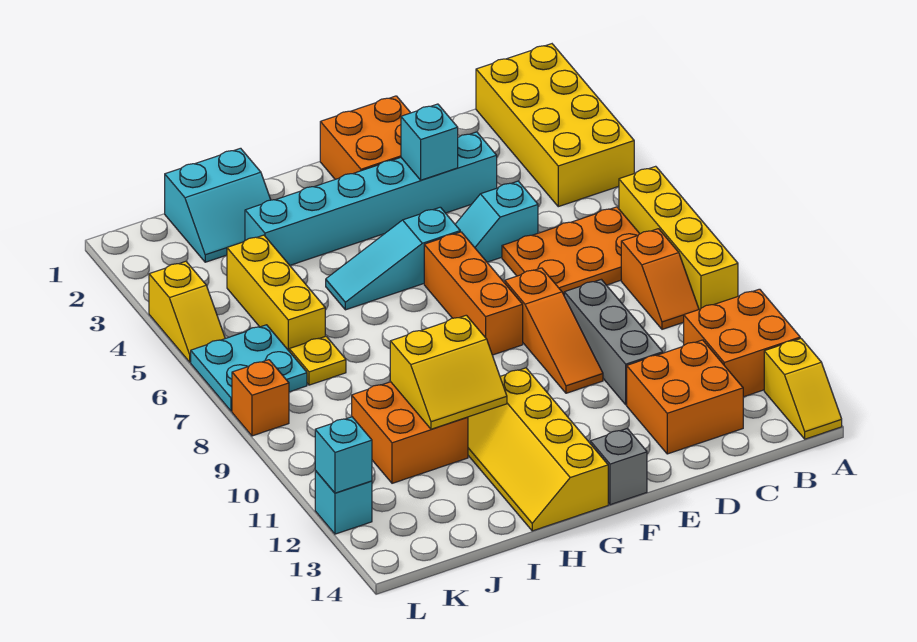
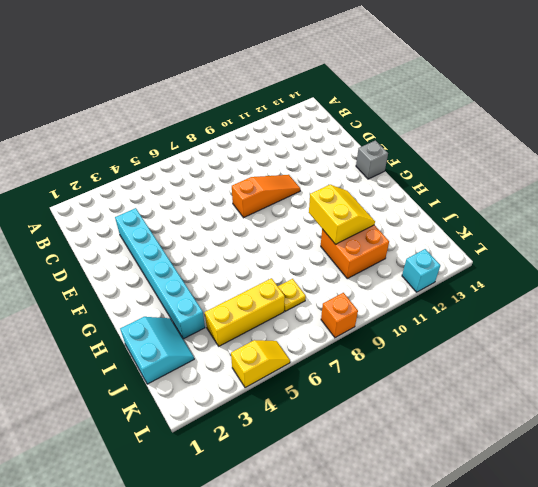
none -> yellow brick A1:B4 level 1
none -> yellow brick A6:A9 level 1
none -> orange brick A11:B12 level 1

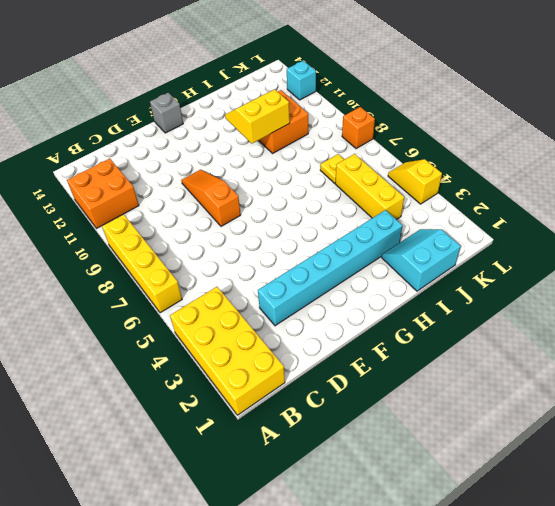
none -> yellow slope A13:A14 level 1 top 13
none -> orange plate B6:D7 level 1
none -> orange slope B8:B9 level 1 top 8

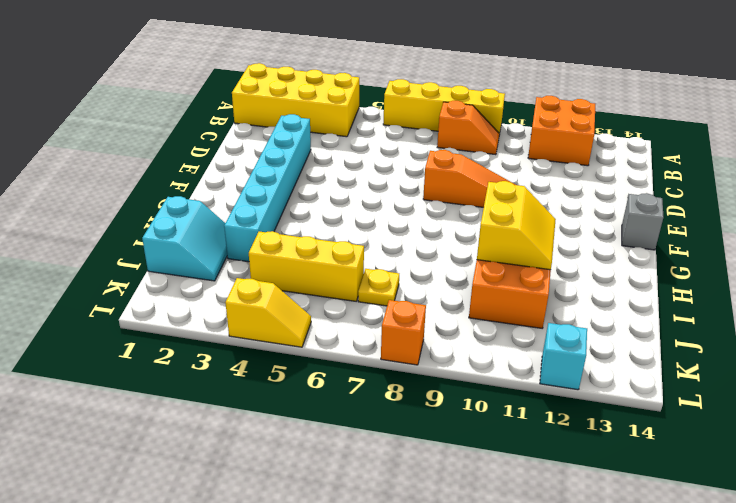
none -> yellow slope A13:A14 level 1 top 13
none -> orange plate B6:D7 level 1
none -> orange brick C12:D13 level 1

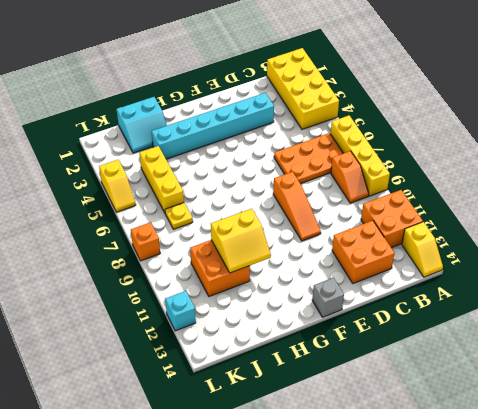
none -> cyan slope D5:E5 level 1 top D
none -> grey brick D9:D11 level 1
none -> orange brick E1:F2 level 1

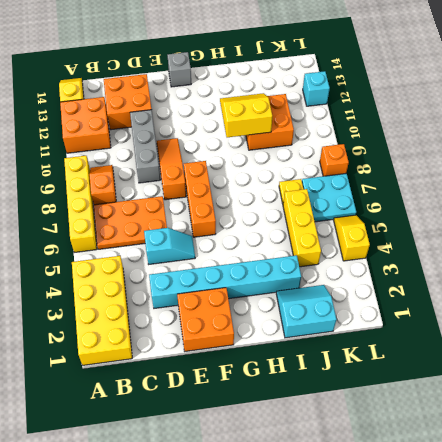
none -> cyan slope F5:H5 level 1 top F
none -> yellow slope G11:H14 level 1 top G
none -> cyan brick E3 level 2

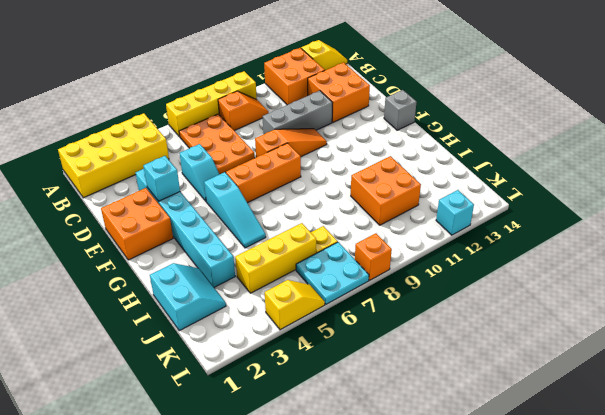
none -> yellow slope G11:H14 level 1 top G
none -> yellow slope H10:I11 level 2 top 10
none -> cyan brick L12 level 2

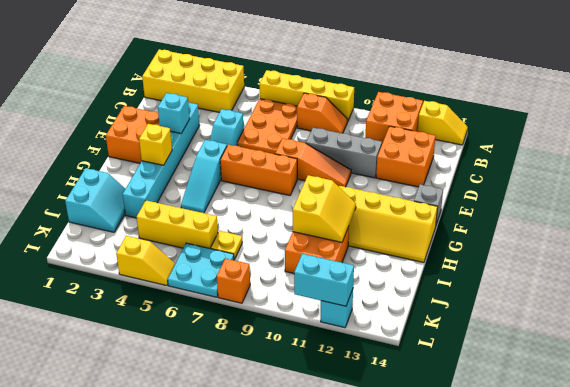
yellow brick G3 level 2 -> none
cyan brick L11:L12 level 2 -> cyan brick L12 level 2

